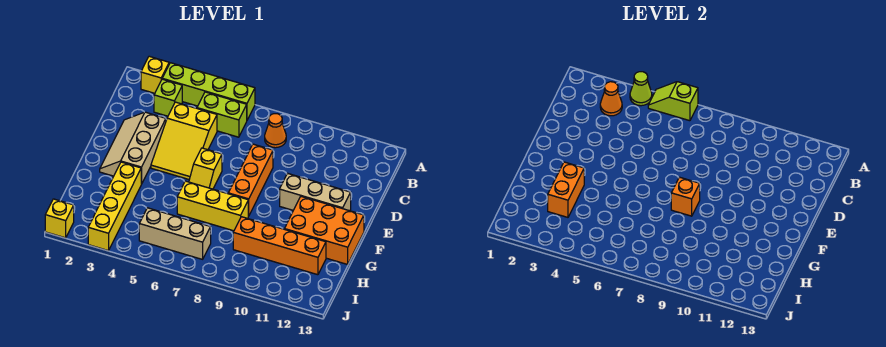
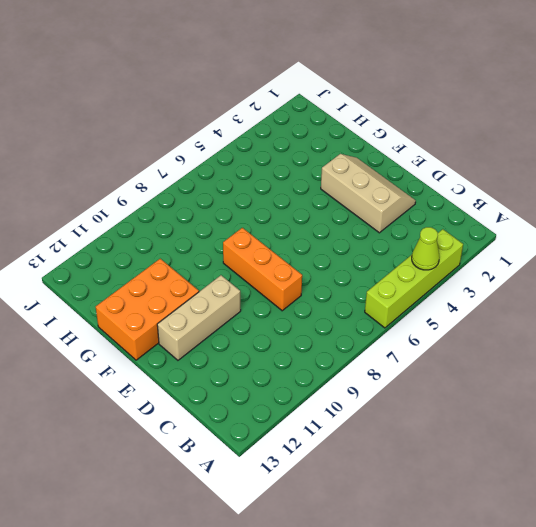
none -> yellow brick A2 level 1
none -> lime brick B3 level 1
none -> lime brick B5:B6 level 1

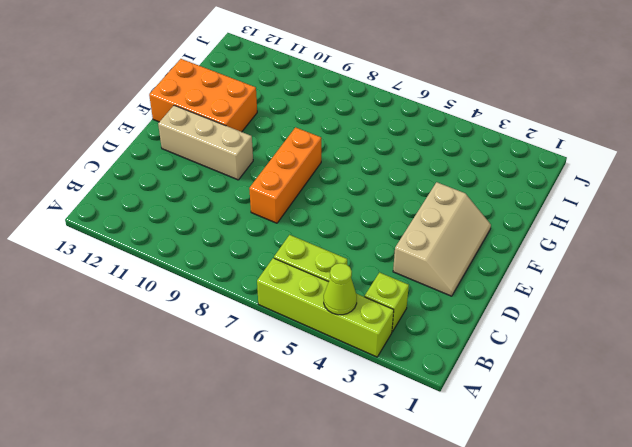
none -> yellow brick A2 level 1
none -> orange cone B8 level 1
none -> yellow slope C4:E5 level 1 top C

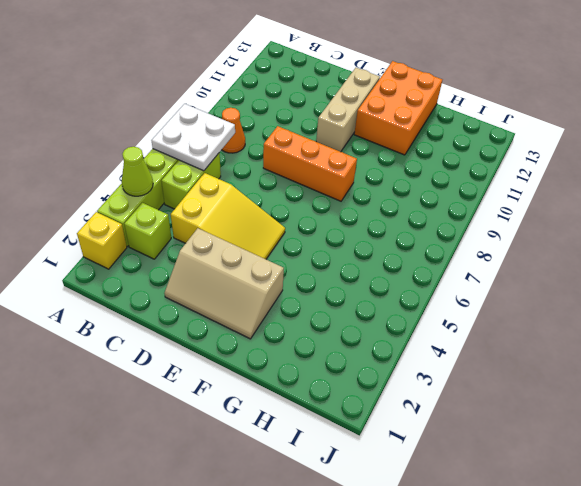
white plate A6:B7 level 2 -> lime slope A5:A6 level 2 top 6
none -> yellow slope E6:F6 level 1 top E
none -> yellow brick G3:J3 level 1
none -> yellow brick G6:G8 level 1

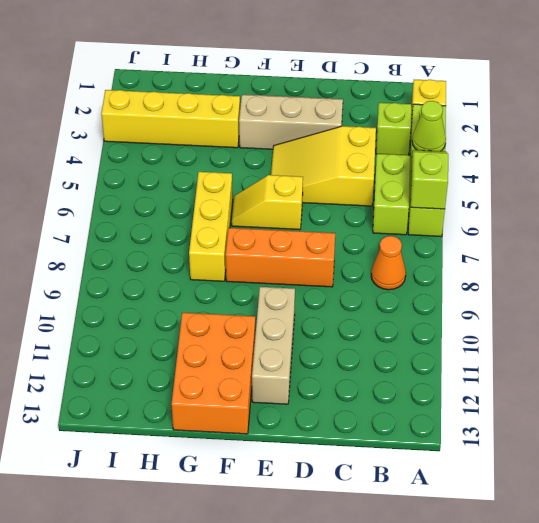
none -> orange brick H9:H12 level 1
none -> tan brick I5:I7 level 1
none -> yellow brick J1 level 1

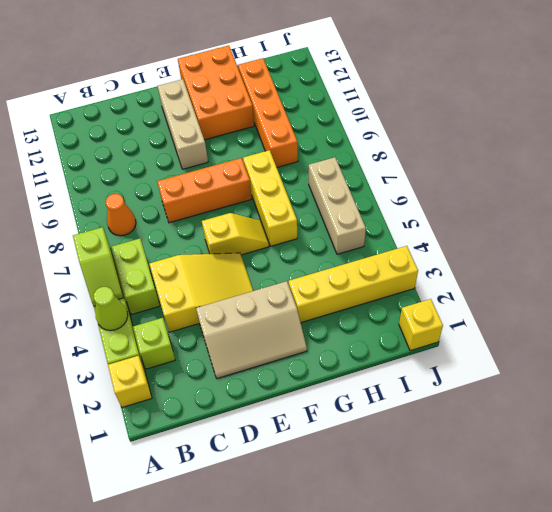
none -> orange cone B3 level 2
none -> orange brick F8 level 2
none -> orange brick G3:H3 level 2

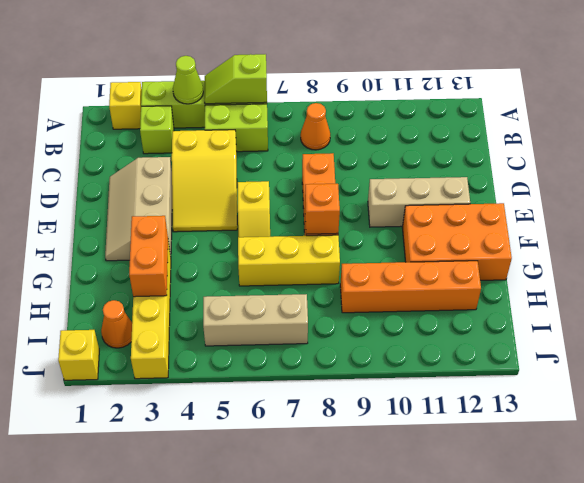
orange cone I2 level 1 -> orange cone B3 level 2

